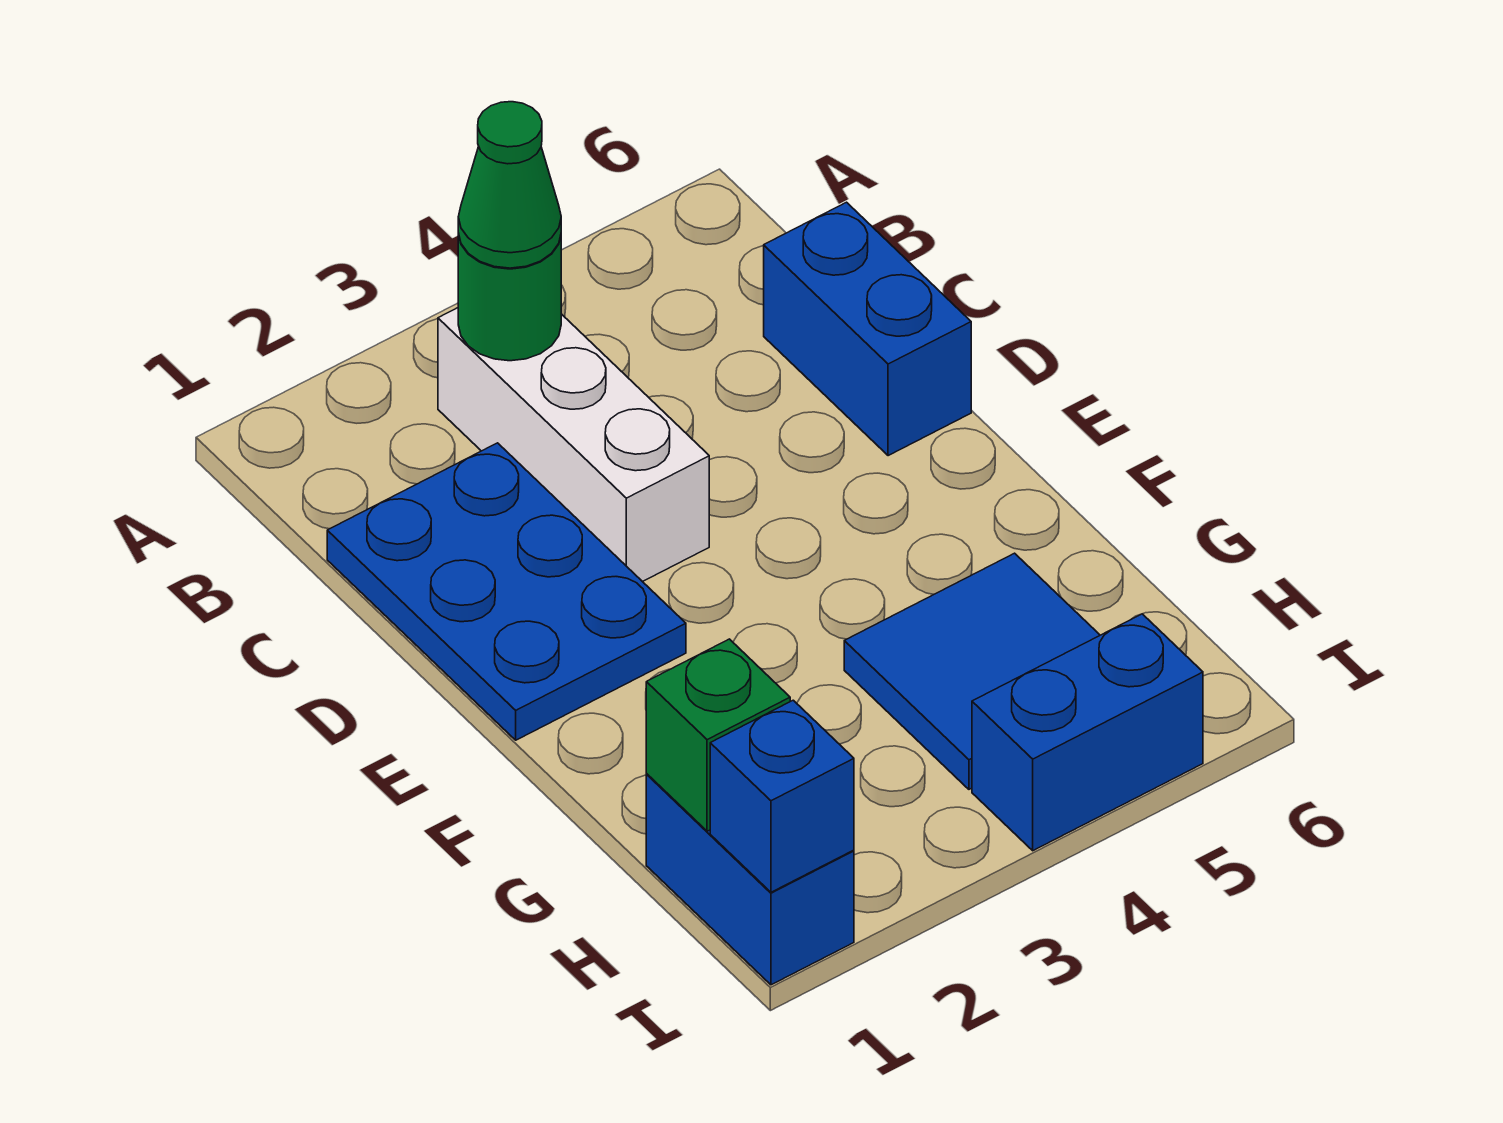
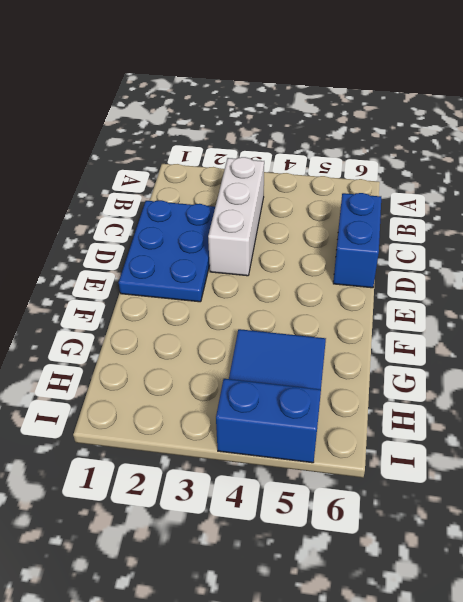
none -> blue brick H1:I1 level 1
none -> green round brick B3 level 2

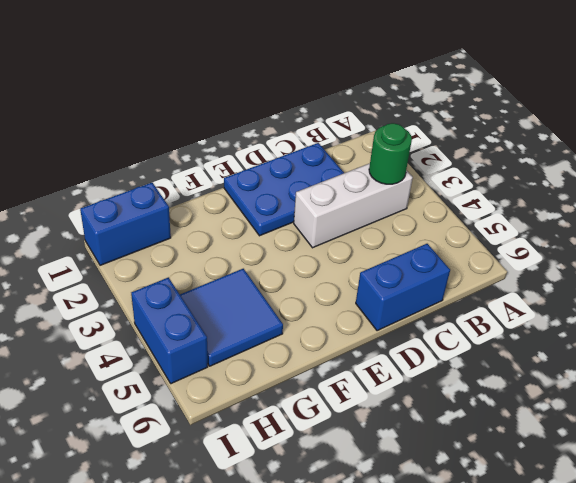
none -> green brick H1 level 2
none -> blue brick I1 level 2

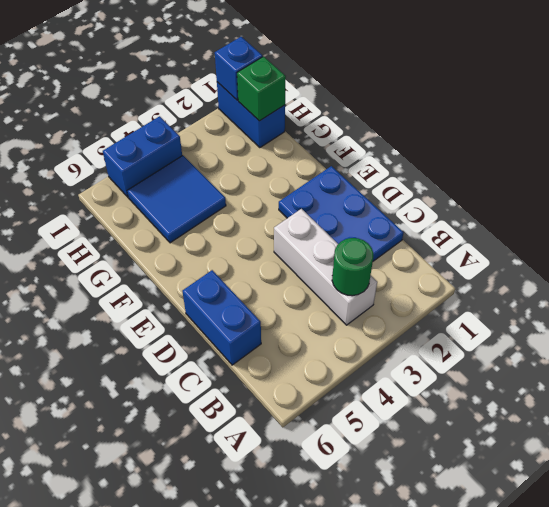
none -> green cone B3 level 3

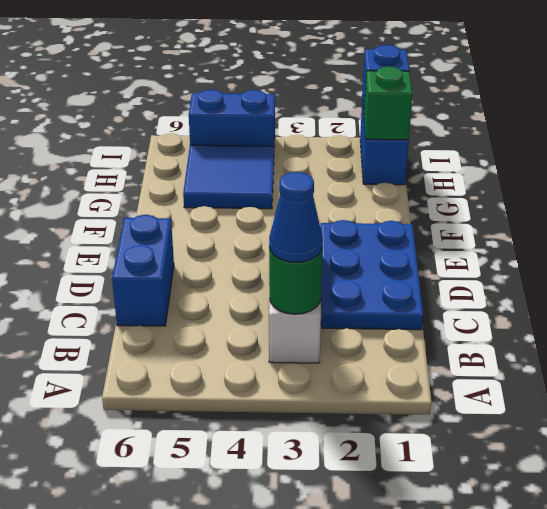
blue cone B3 level 3 -> green cone B3 level 3

